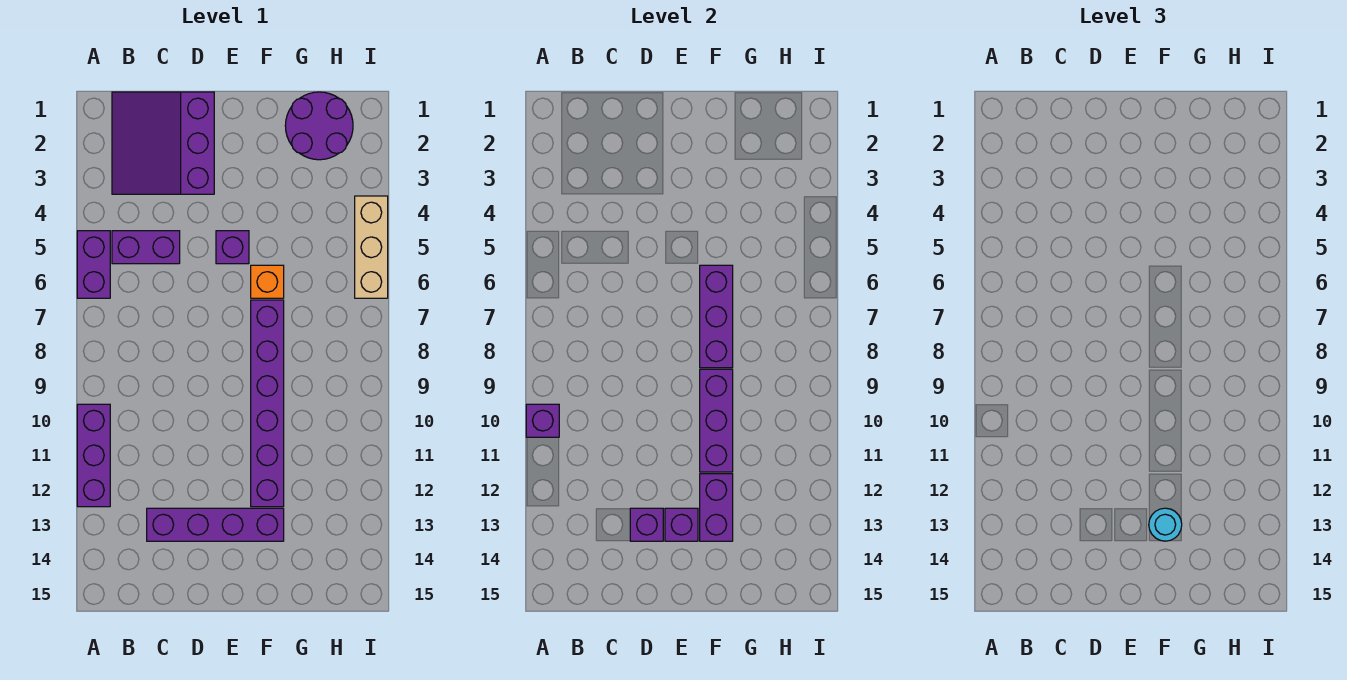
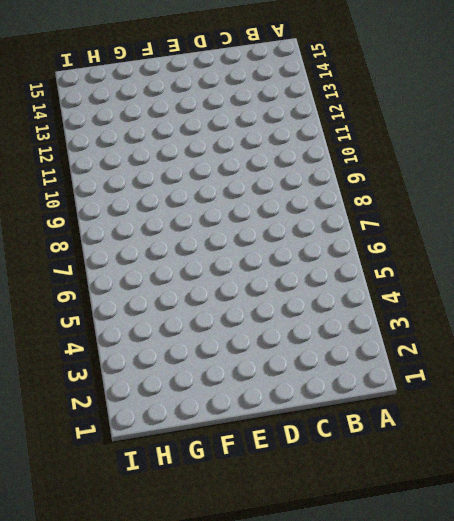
none -> purple brick A5:A6 level 1
none -> purple brick A10:A12 level 1
none -> purple slope B1:D3 level 1 top D

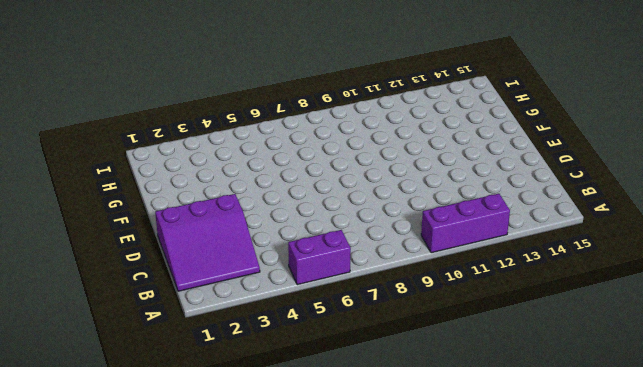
none -> purple brick B5:C5 level 1
none -> purple brick C13:F13 level 1
none -> purple brick E5 level 1

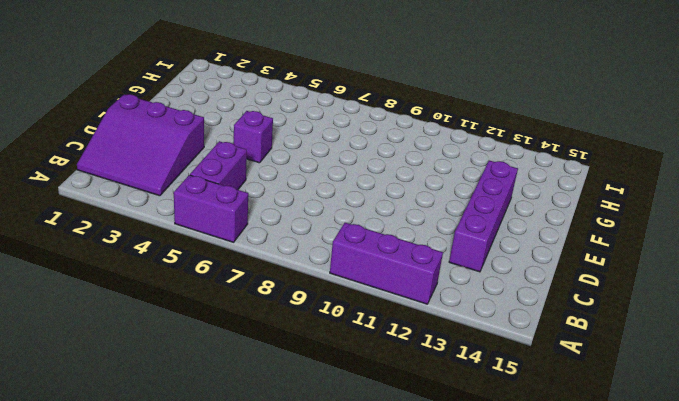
none -> orange brick F6 level 1
none -> purple brick F7:F12 level 1
none -> purple round brick G1:H2 level 1

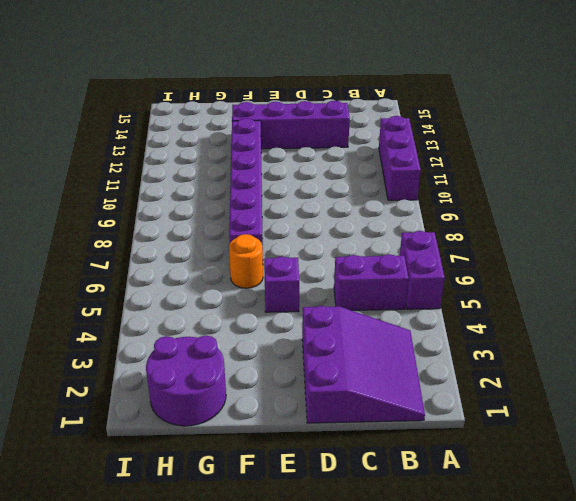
orange round brick F6 level 1 -> orange brick F6 level 1
none -> tan brick I4:I6 level 1
none -> purple brick A10 level 2
none -> purple brick D13 level 2

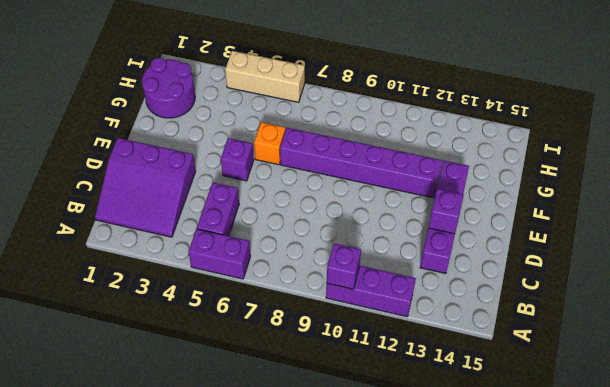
none -> purple brick E13 level 2
none -> purple brick F6:F8 level 2
none -> purple brick F9:F11 level 2

